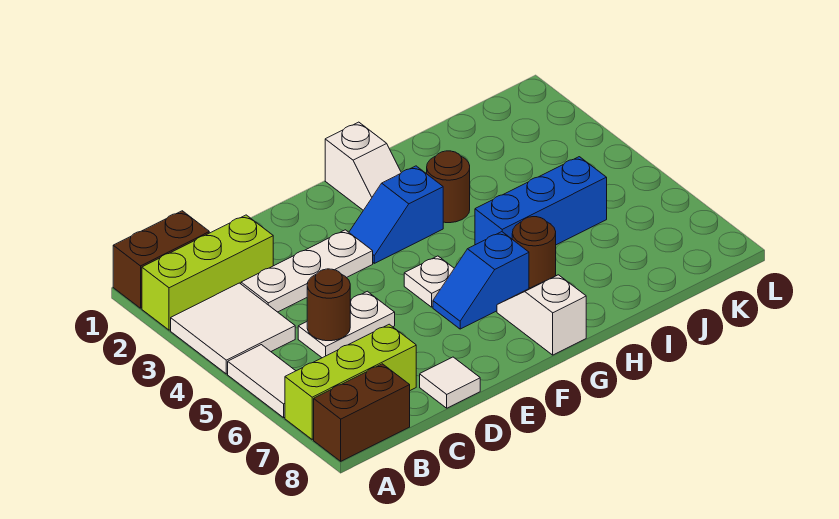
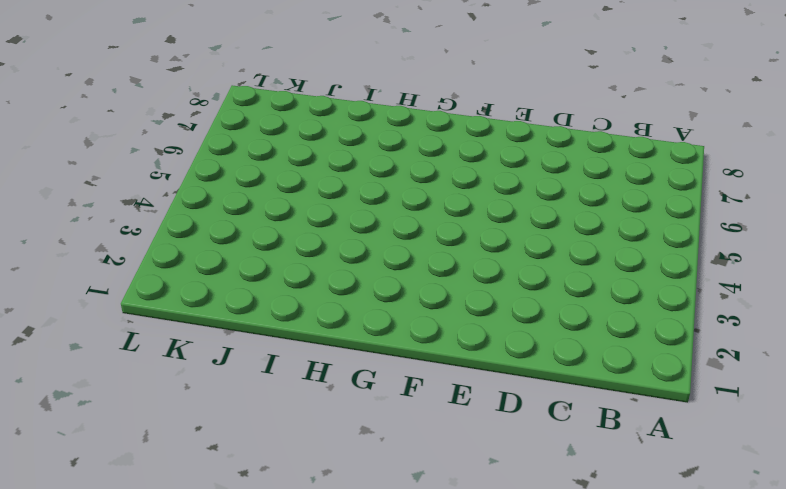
none -> brown brick A1:B1 level 1
none -> lime brick A2:C2 level 1
none -> white tile A3:B4 level 1

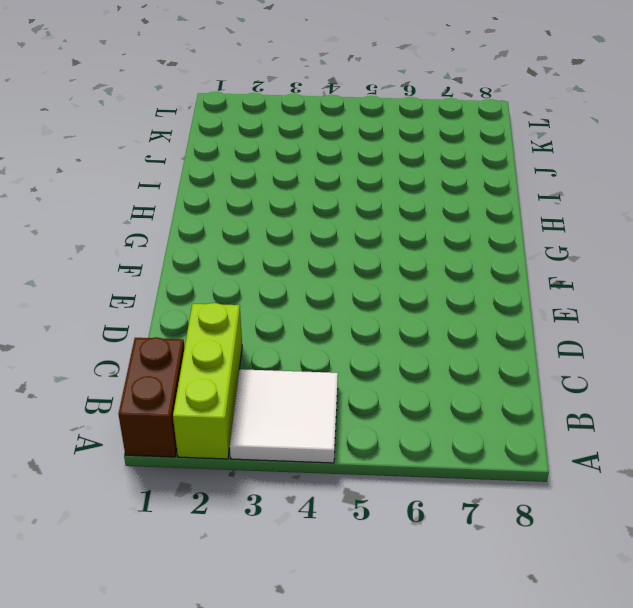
none -> white tile A5:A6 level 1
none -> lime brick A7:C7 level 1
none -> brown brick A8:B8 level 1

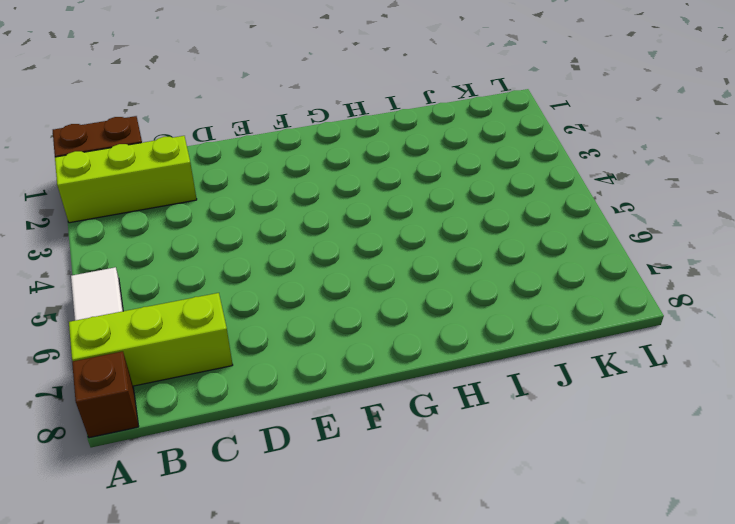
brown brick A8 level 1 -> brown brick A8:B8 level 1
none -> white tile A3:B4 level 1
none -> white plate C3:E3 level 1
none -> white plate C5:D5 level 1

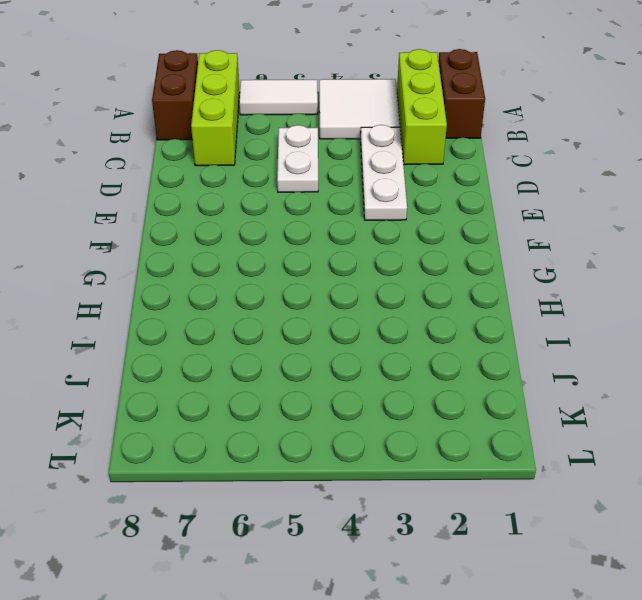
none -> white tile D8 level 1
none -> blue slope F3:G3 level 1 top G
none -> white plate F5 level 1

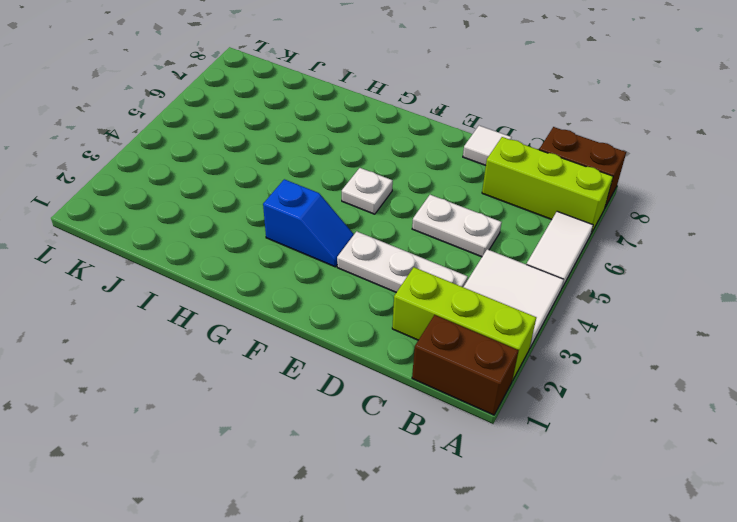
none -> blue slope F6:G6 level 1 top G
none -> white slope G1:G2 level 1 top 1
none -> white slope G7:G8 level 1 top 8

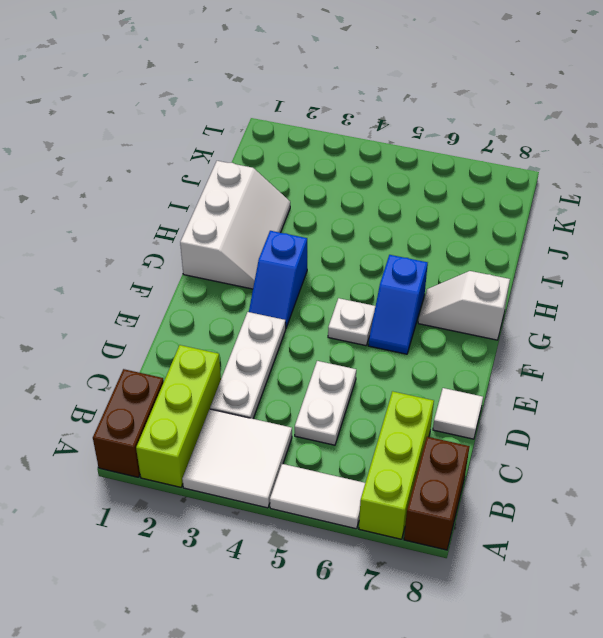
white slope G1:I2 level 1 top 1 -> white slope G1:G2 level 1 top 1
none -> brown round brick H3 level 1
none -> blue brick H5:J5 level 1
none -> brown round brick H6 level 1

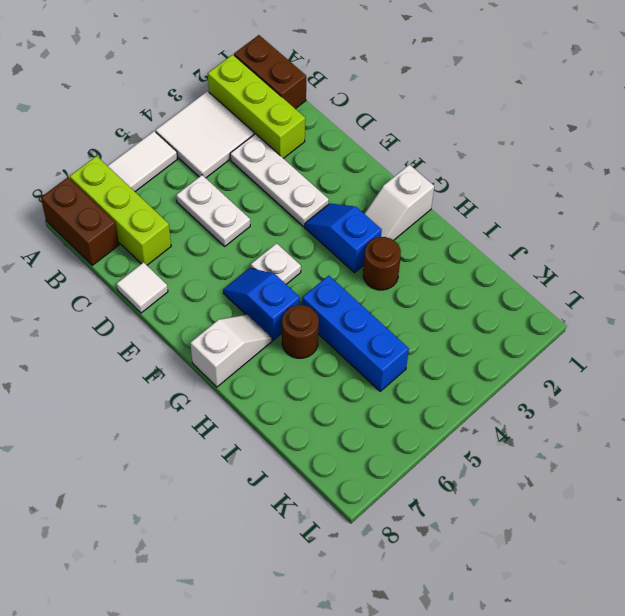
none -> brown round brick C5 level 2

